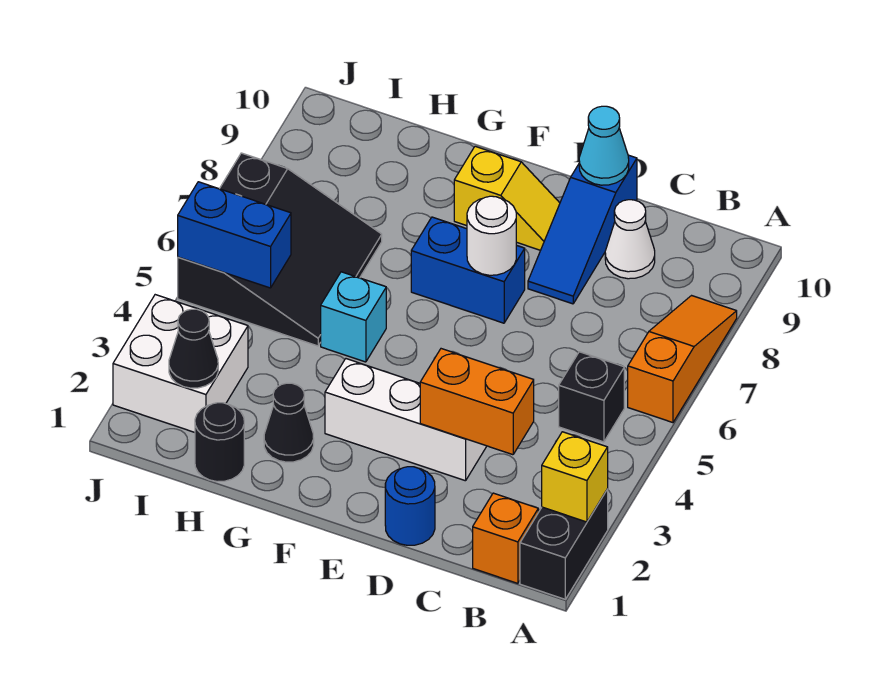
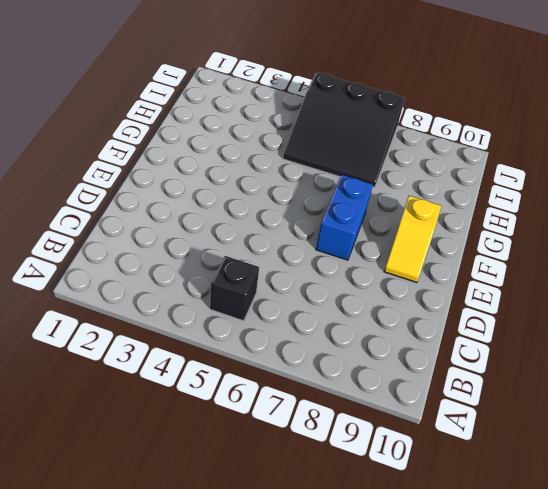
none -> black brick A1:A2 level 1
none -> orange slope A6:A8 level 1 top 6
none -> orange brick B1 level 1

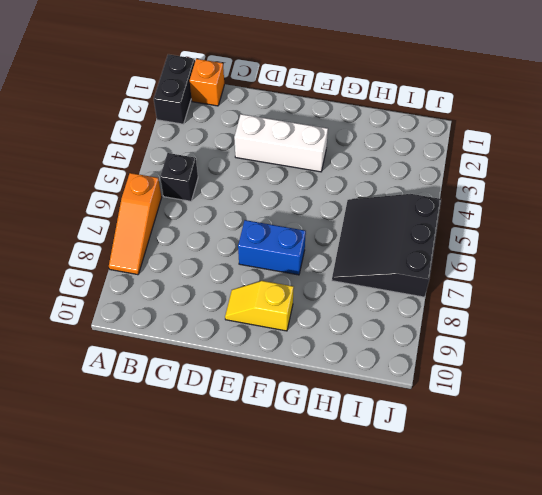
none -> white cone C9 level 1
none -> blue round brick D1 level 1
none -> blue slope D8:D10 level 1 top 10

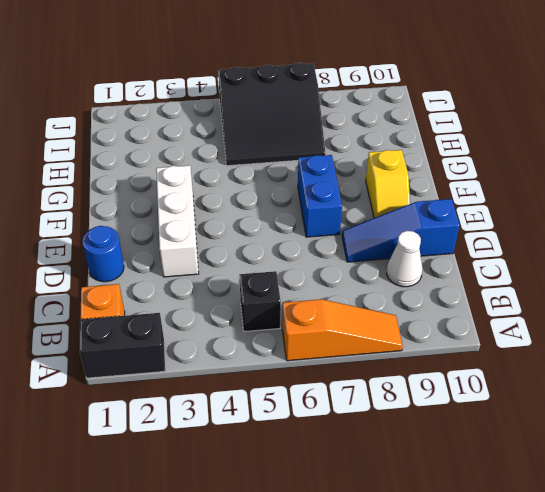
none -> black cone G2 level 1
none -> cyan brick G5 level 1
none -> black round brick H1 level 1

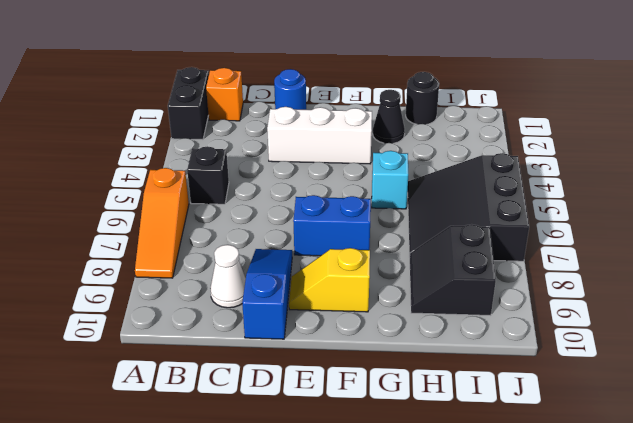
black slope H8:I9 level 1 top I -> none
none -> white brick I2:J3 level 1
none -> yellow brick A2 level 2
none -> orange brick C3:D3 level 2

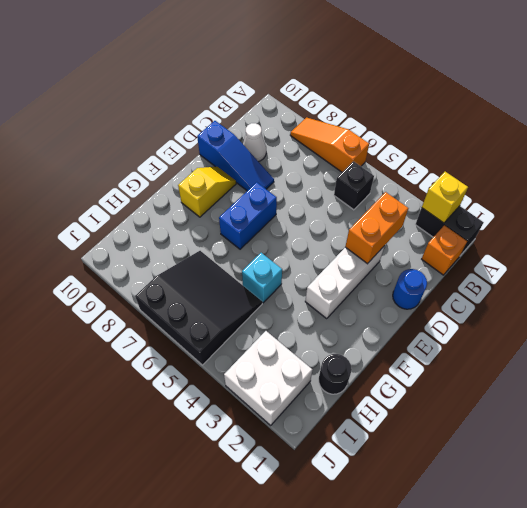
none -> black cone G2 level 1
none -> cyan cone D10 level 2
none -> white round brick E7 level 2

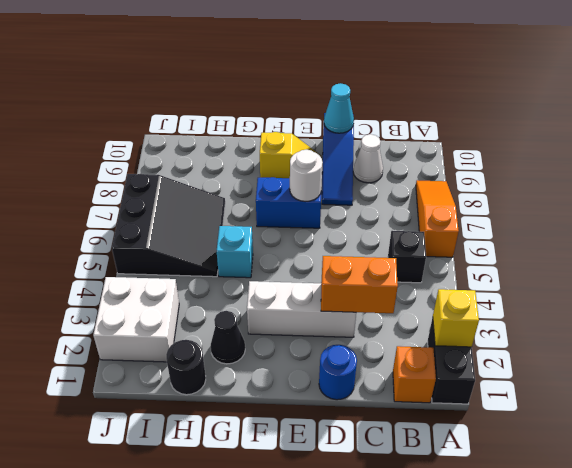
none -> black cone I2 level 2
none -> blue brick I5:J5 level 2

